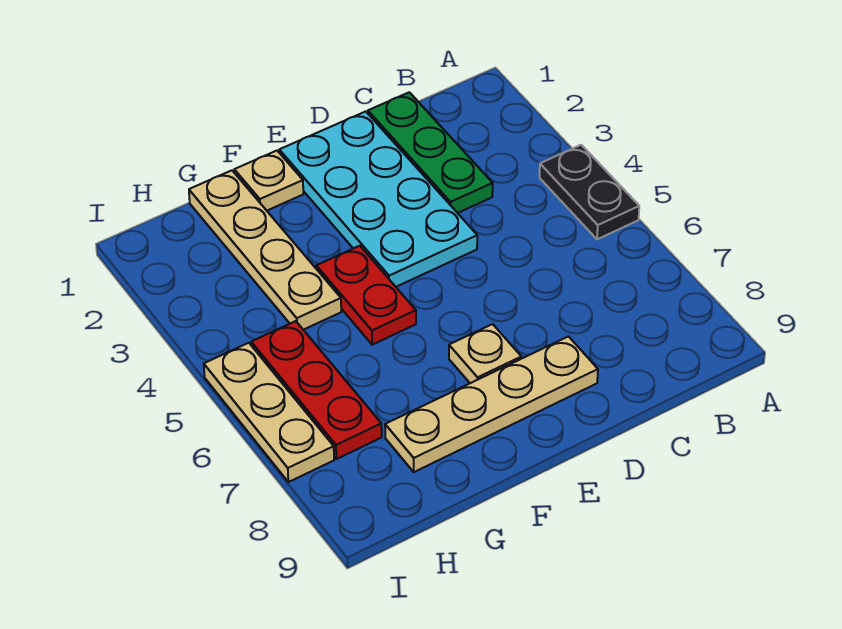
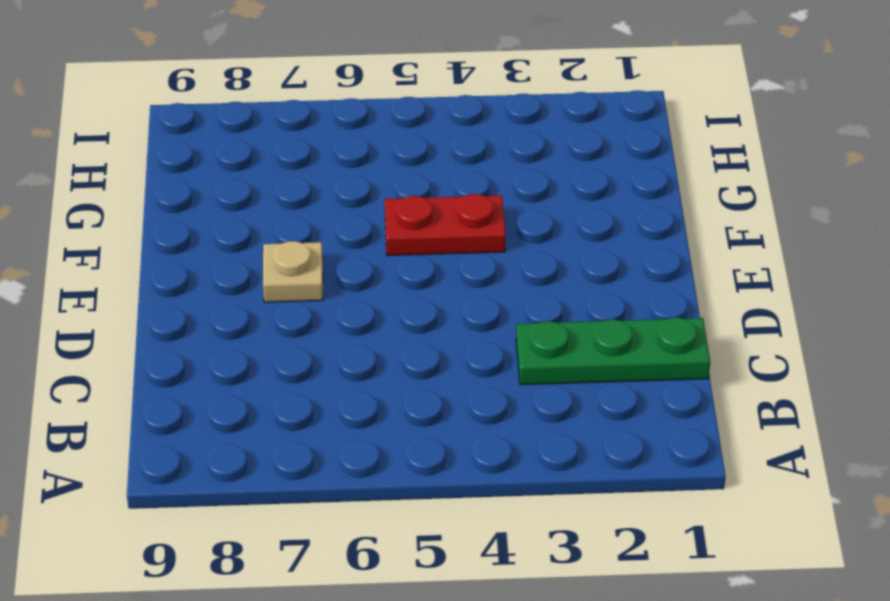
none -> black plate A4:A5 level 1
none -> cyan plate D1:E4 level 1

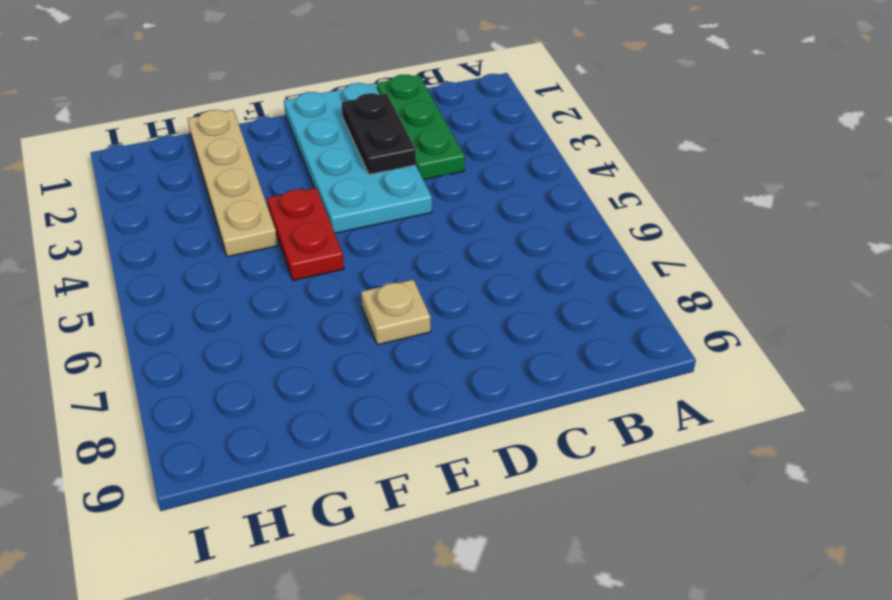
black plate D2:D3 level 2 -> black plate A4:A5 level 1
none -> tan plate D8:G8 level 1
none -> tan plate F1 level 1

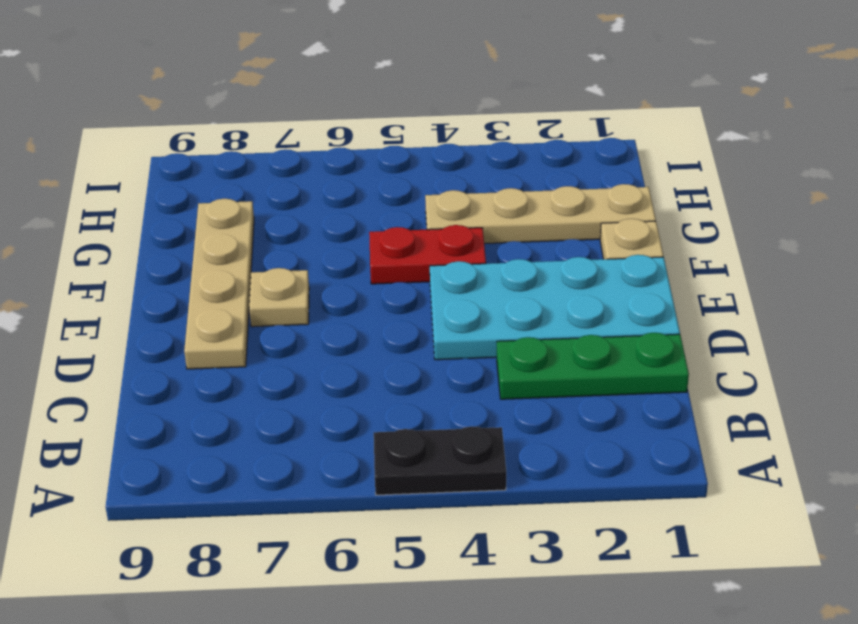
none -> red plate H5:H7 level 1
none -> tan plate I5:I7 level 1

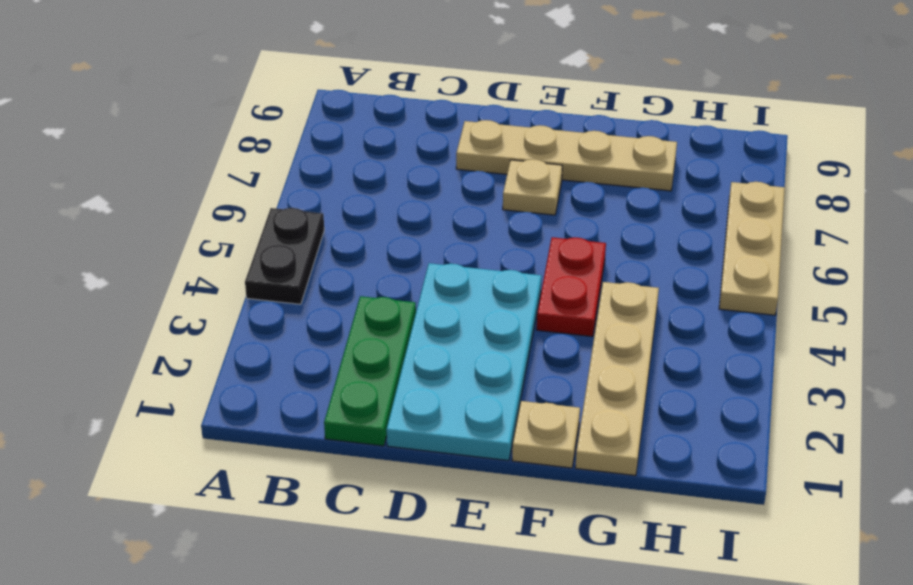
none -> red plate H5:H7 level 1

